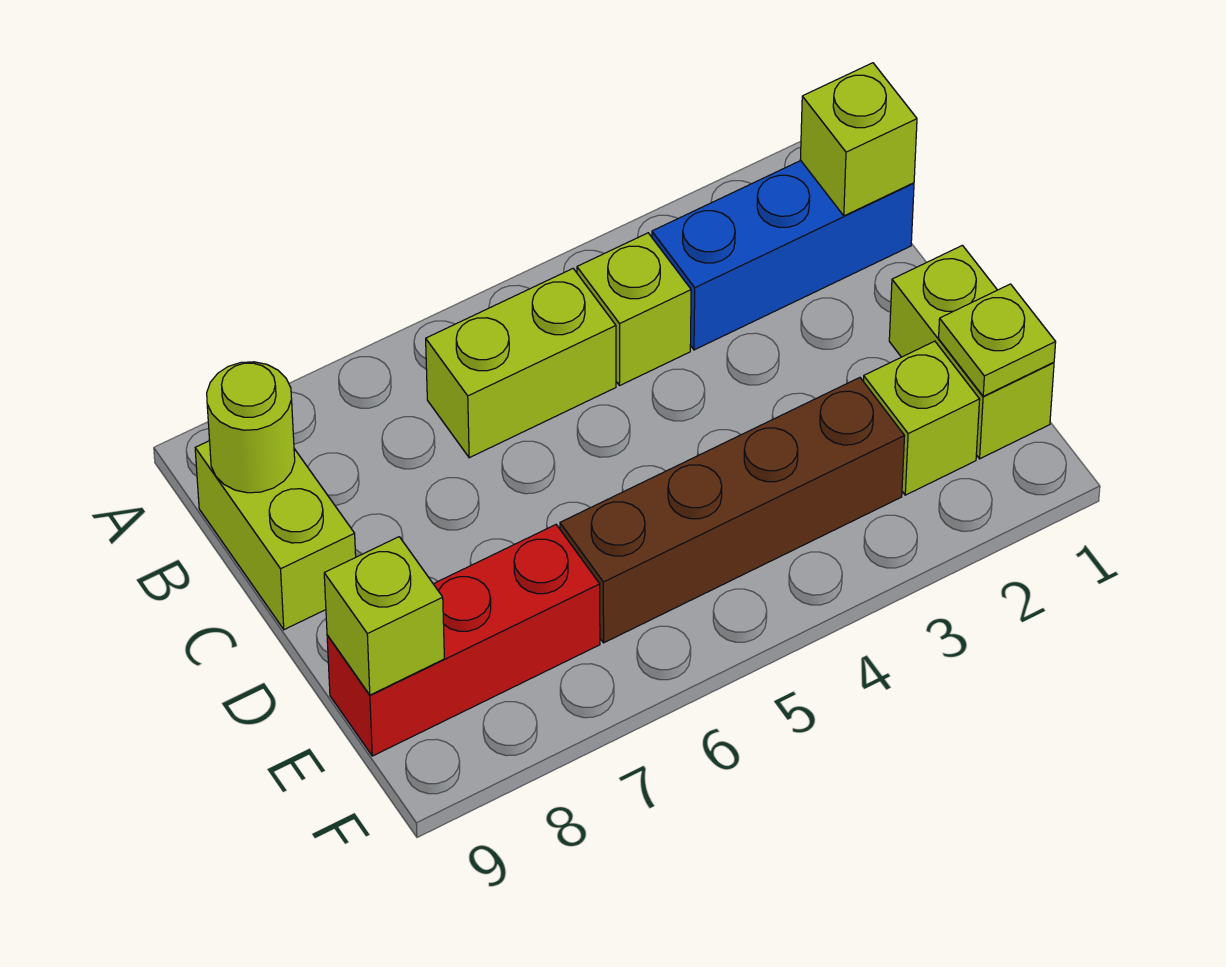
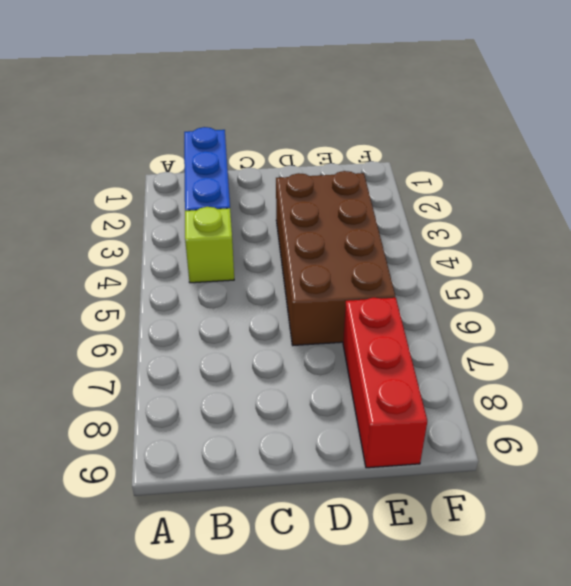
brown brick D3:E6 level 1 -> brown brick E3:E6 level 1
none -> lime brick B5:B6 level 1
none -> lime brick B9:C9 level 1
none -> lime brick D1:E1 level 1

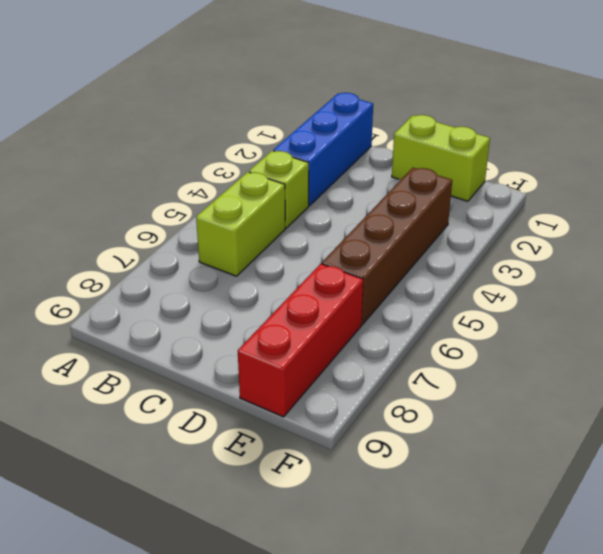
none -> lime brick B9:C9 level 1
none -> lime brick E2 level 1
none -> lime brick B1 level 2

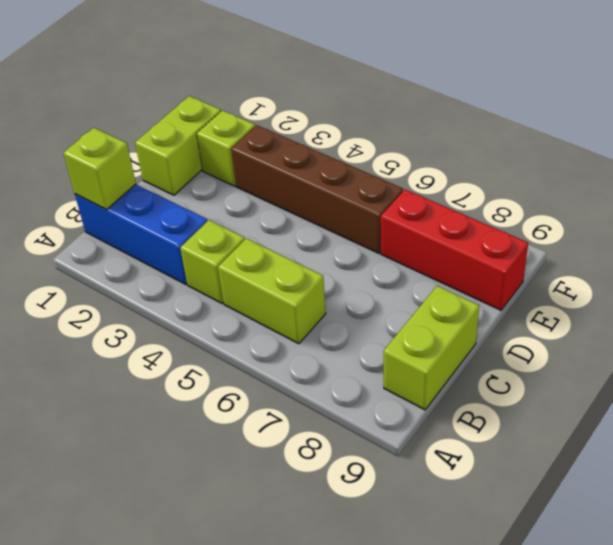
none -> lime round brick B9 level 2
none -> lime plate E1 level 2
none -> lime brick E9 level 2

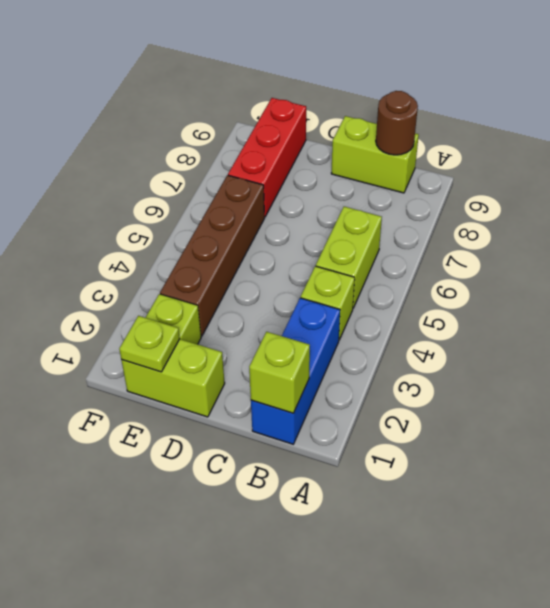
brown round brick B9 level 2 -> lime round brick B9 level 2
none -> lime brick E9 level 2

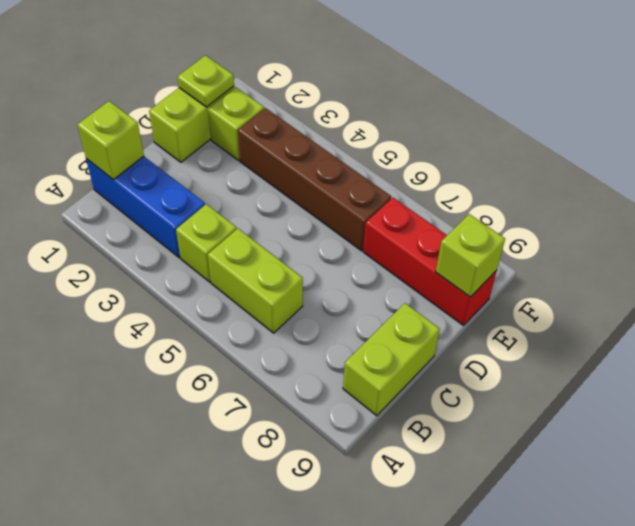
none -> lime round brick B9 level 2

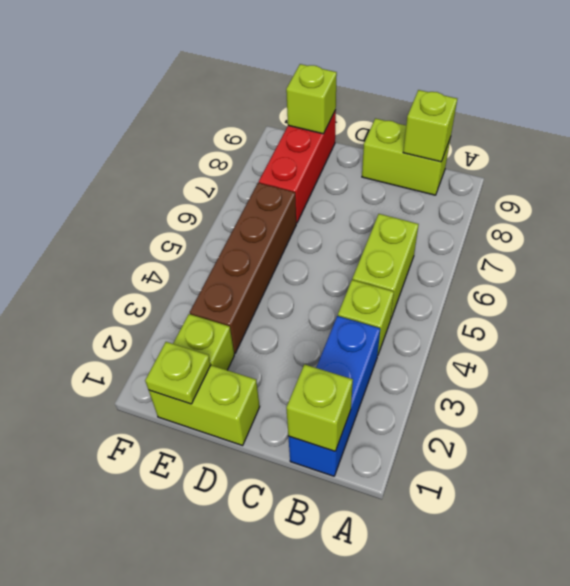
lime brick B9 level 2 -> lime round brick B9 level 2

